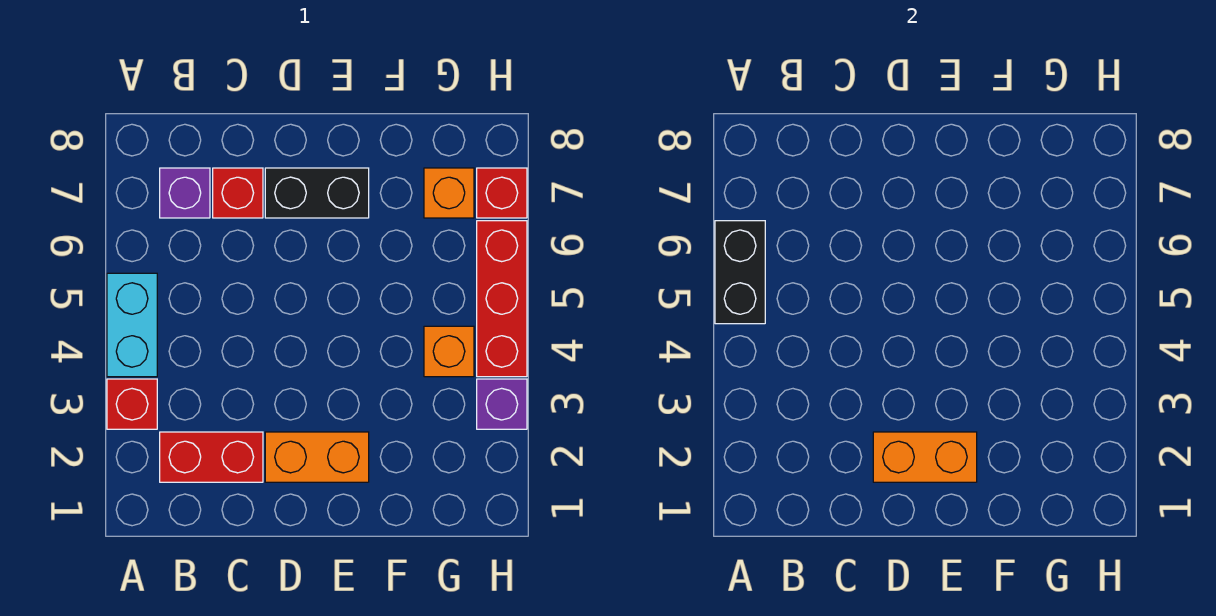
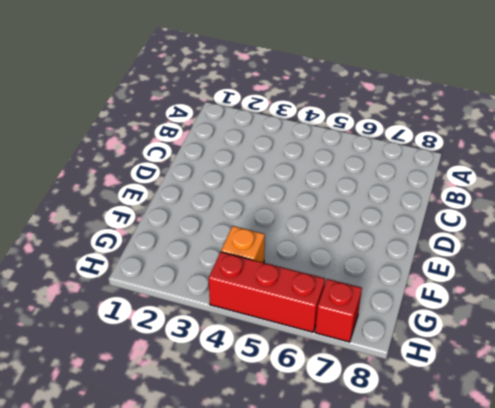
none -> red brick A3 level 1
none -> cyan brick A4:A5 level 1
none -> red brick B2:C2 level 1

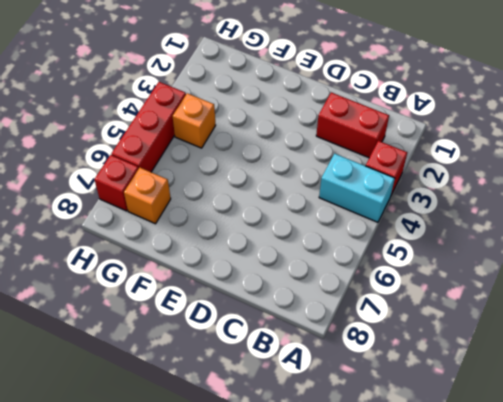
cyan brick A4:B4 level 1 -> cyan brick A4:A5 level 1
none -> purple brick B7 level 1
none -> red brick C7 level 1
none -> orange brick D2:E2 level 1

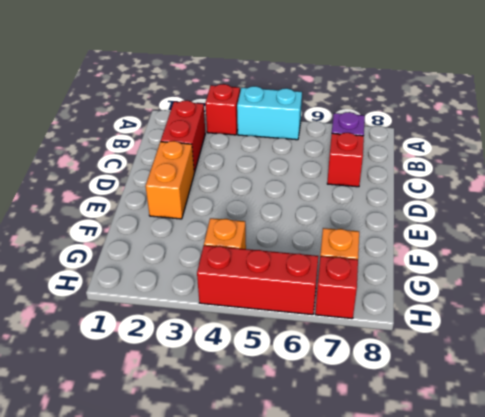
none -> black brick D7:E7 level 1
none -> purple brick H3 level 1
none -> black brick A5:A6 level 2

